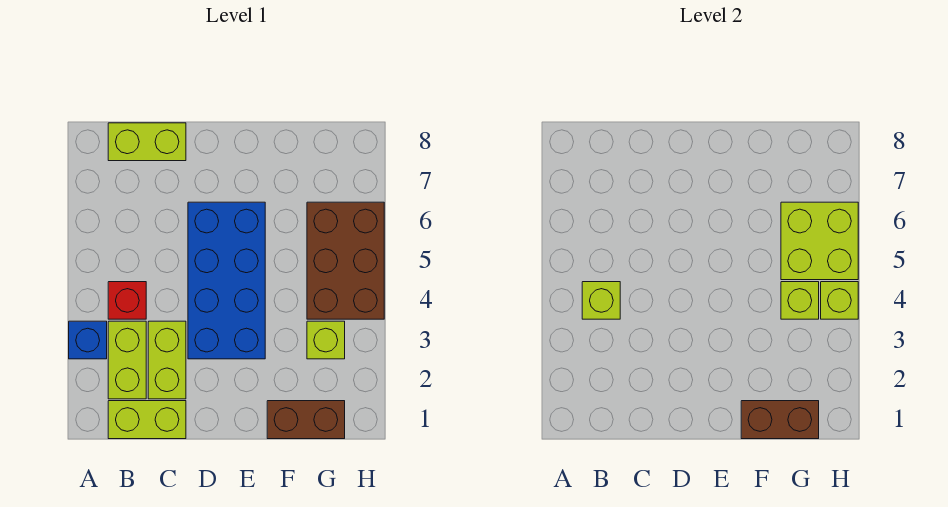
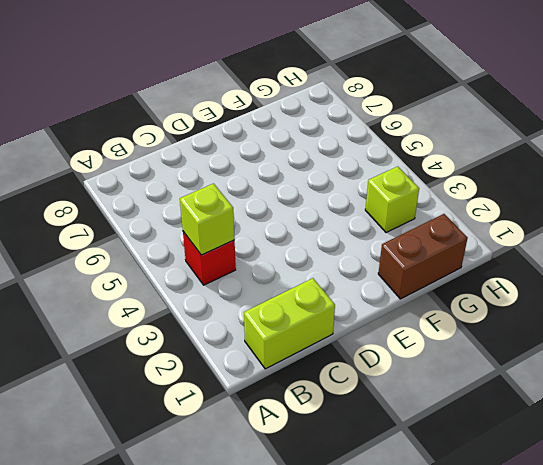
none -> blue brick A3 level 1
none -> lime brick B2:B3 level 1
none -> lime brick B8:C8 level 1

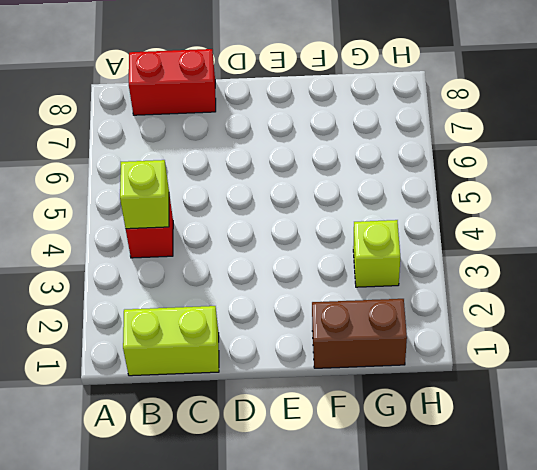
red brick B8:C8 level 1 -> lime brick B8:C8 level 1
none -> blue brick A3 level 1
none -> lime brick B2:B3 level 1
none -> lime brick C2:C3 level 1

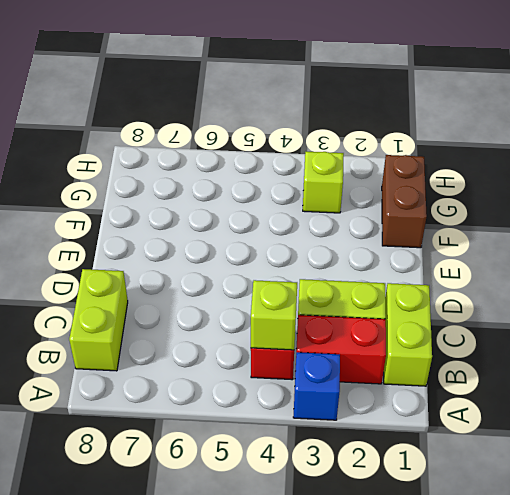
red brick B2:B3 level 1 -> lime brick B2:B3 level 1
none -> blue brick D3:E6 level 1
none -> brown brick G4:H6 level 1
none -> brown brick F1:G1 level 2

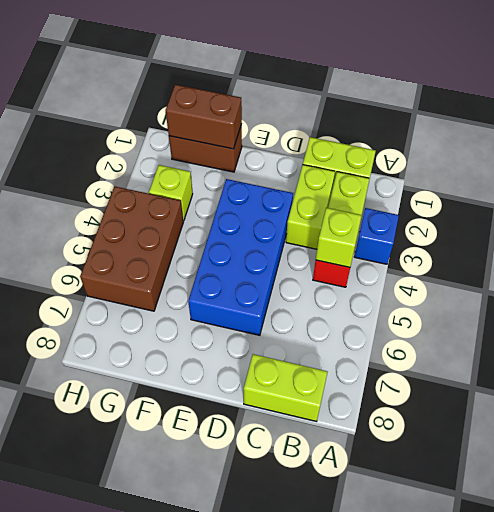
none -> lime brick G4 level 2
none -> lime brick G5:H6 level 2
none -> lime brick H4 level 2

